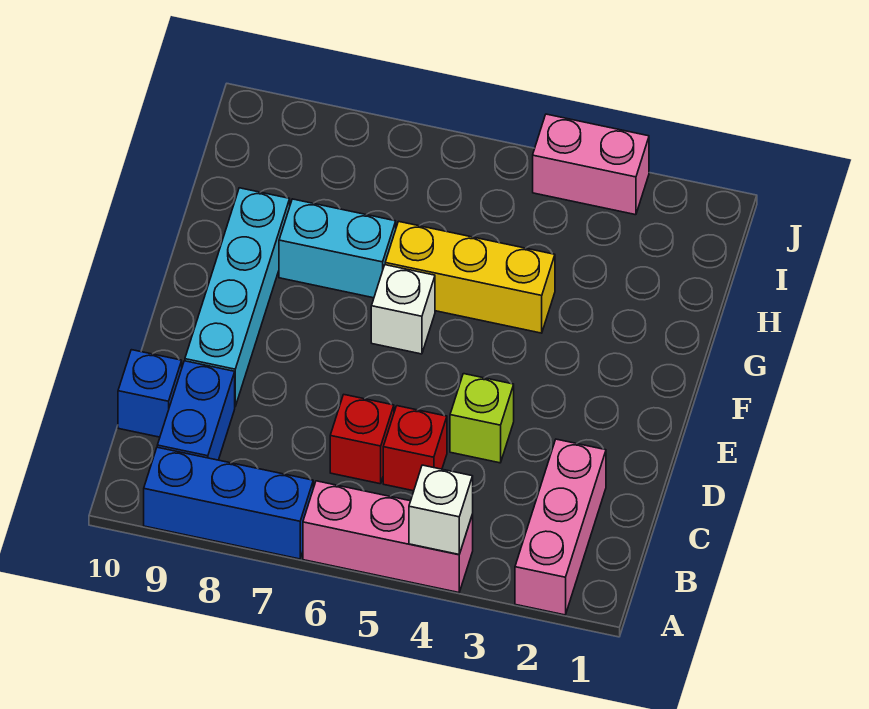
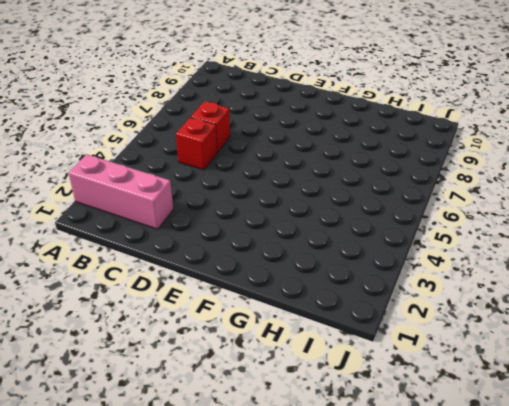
none -> pink brick A4:A6 level 1
none -> blue brick A7:A9 level 1
none -> blue brick B9:C9 level 1

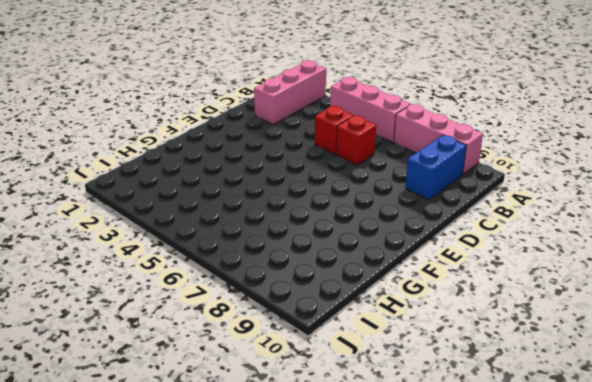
pink brick A7:A9 level 1 -> blue brick A7:A9 level 1
none -> blue brick C10 level 1
none -> lime brick D4 level 1
none -> cyan brick D9:G9 level 1

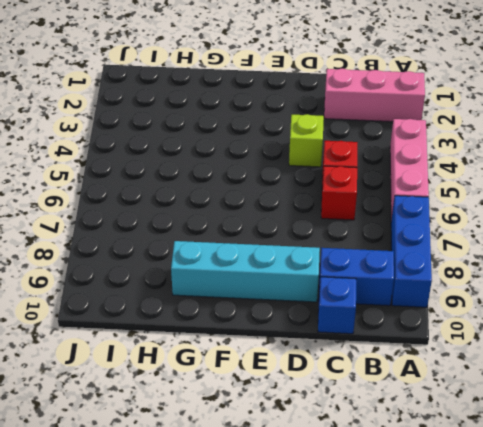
none -> white brick F6 level 1
none -> yellow brick G4:G6 level 1
none -> cyan brick G7:G8 level 1

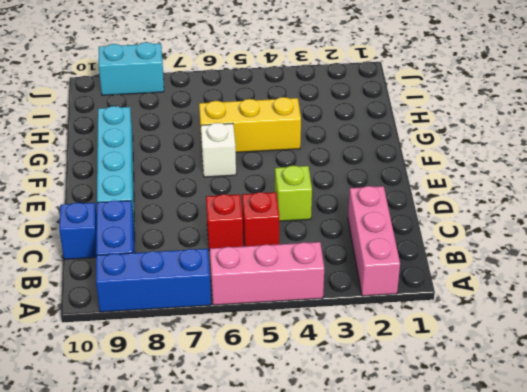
cyan brick J8:J9 level 1 -> cyan brick G7:G8 level 1
none -> pink brick J3:J4 level 1
none -> white brick A4 level 2

